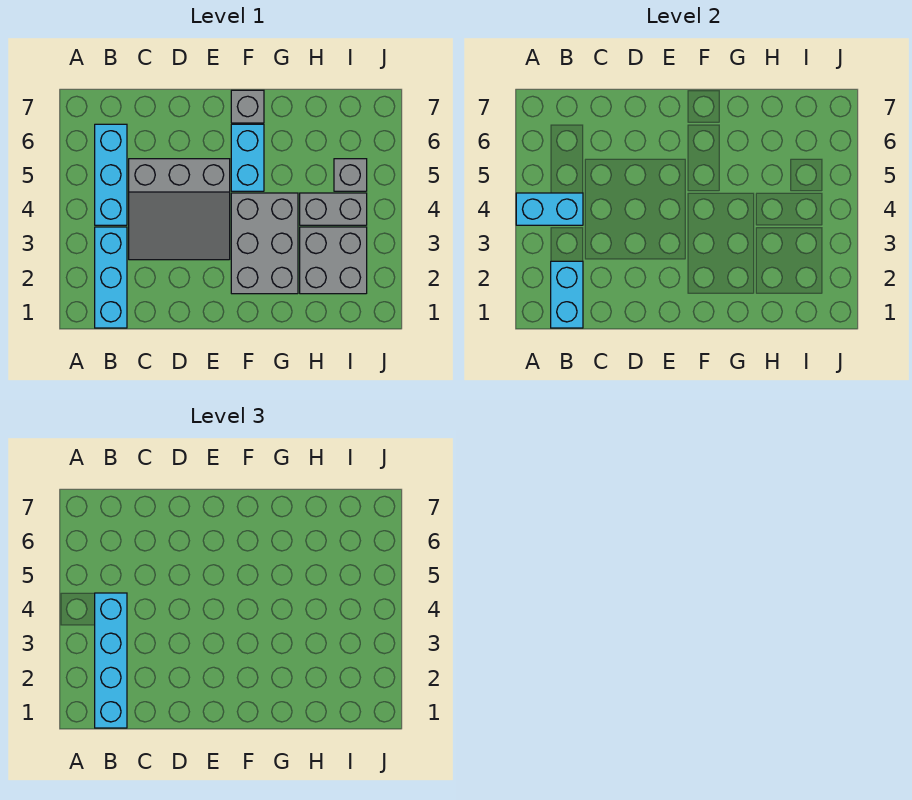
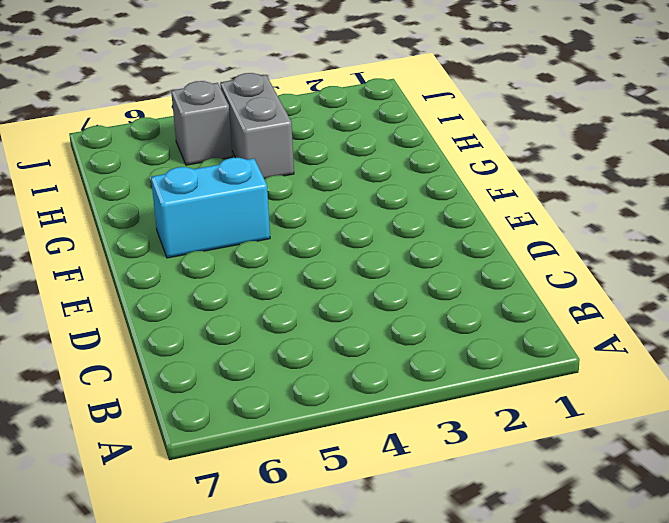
none -> cyan brick B1:B3 level 1
none -> cyan brick B4:B6 level 1
none -> grey slope C3:E5 level 1 top 5

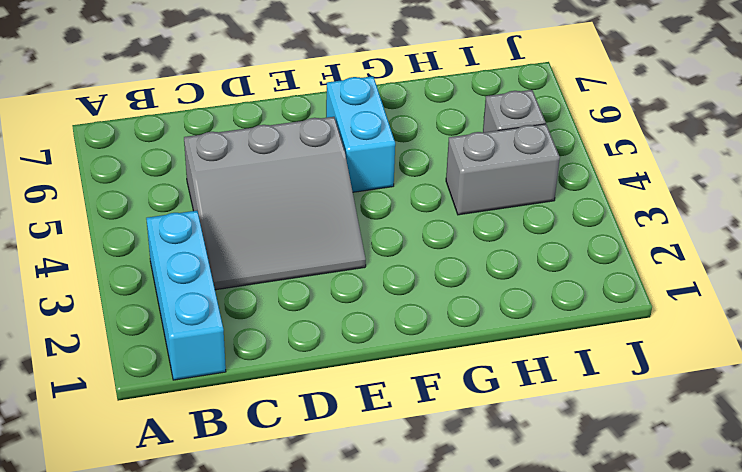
none -> cyan brick B4:B6 level 1
none -> grey brick F2:G4 level 1
none -> grey brick F7 level 1

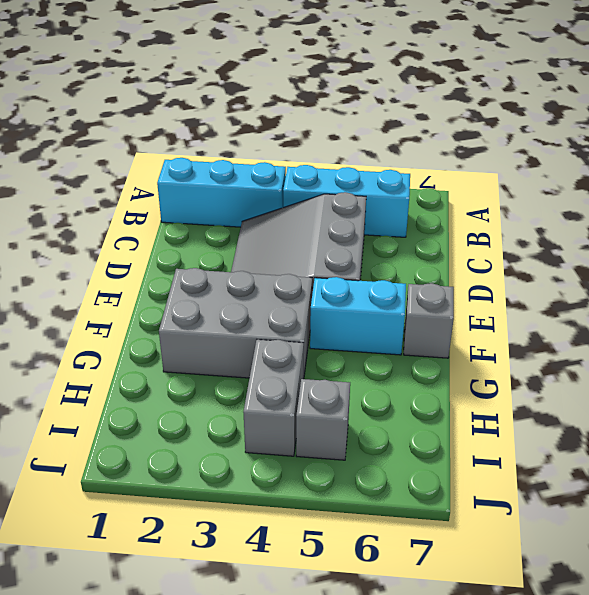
none -> grey brick H2:I3 level 1
none -> cyan brick A4:B4 level 2
none -> cyan brick B1:B2 level 2

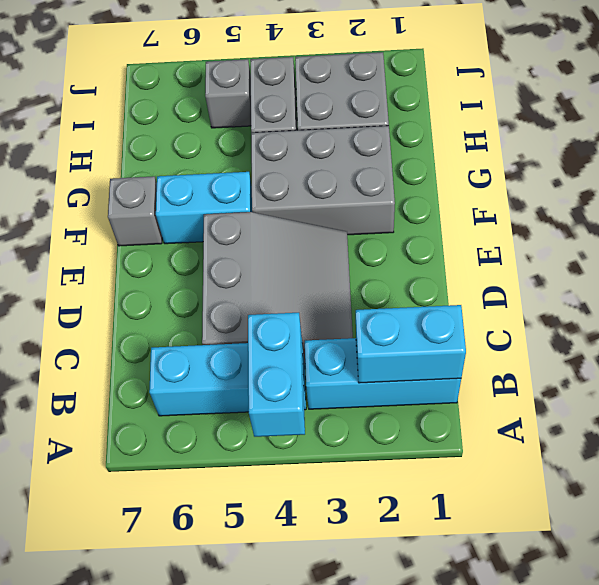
none -> cyan brick B1:B4 level 3

